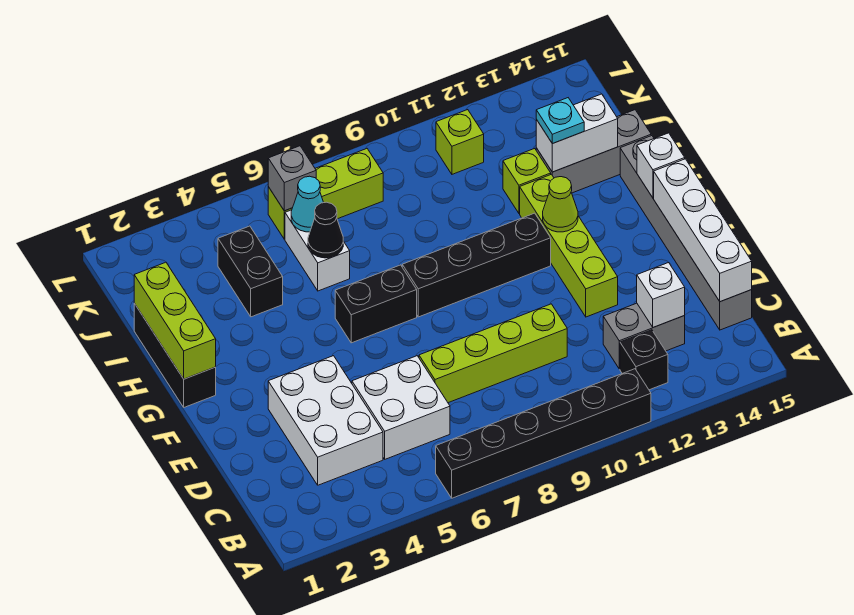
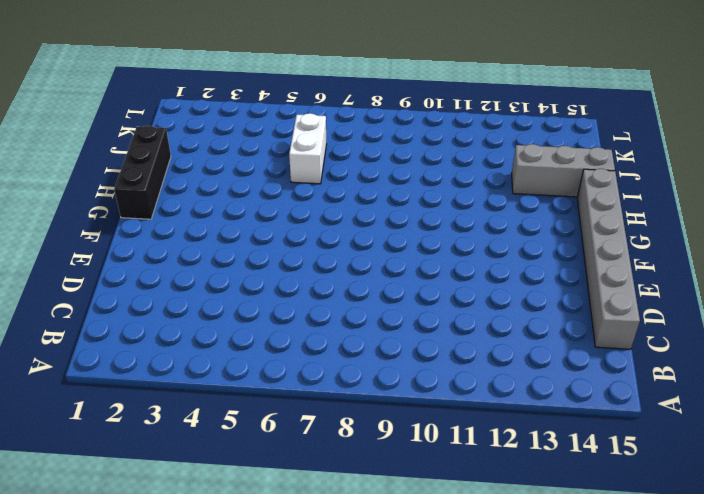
none -> black brick A6:A11 level 1
none -> black brick B12 level 1
none -> white brick C3:E4 level 1

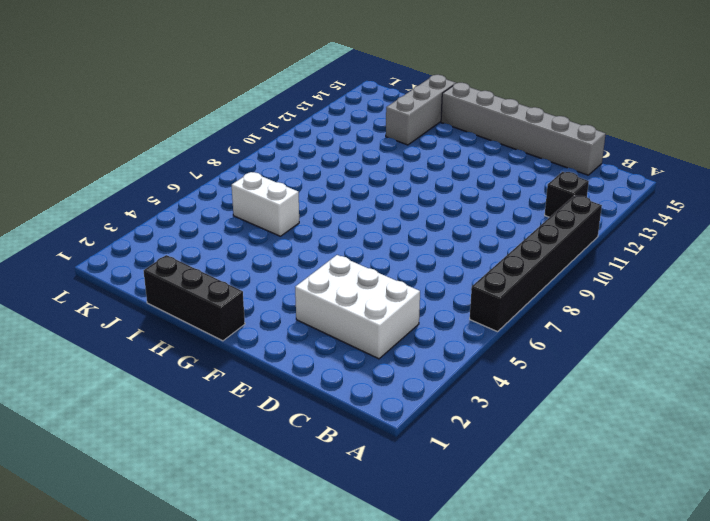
none -> white brick C5:D6 level 1
none -> grey brick C12:C13 level 1
none -> lime brick D7:D10 level 1

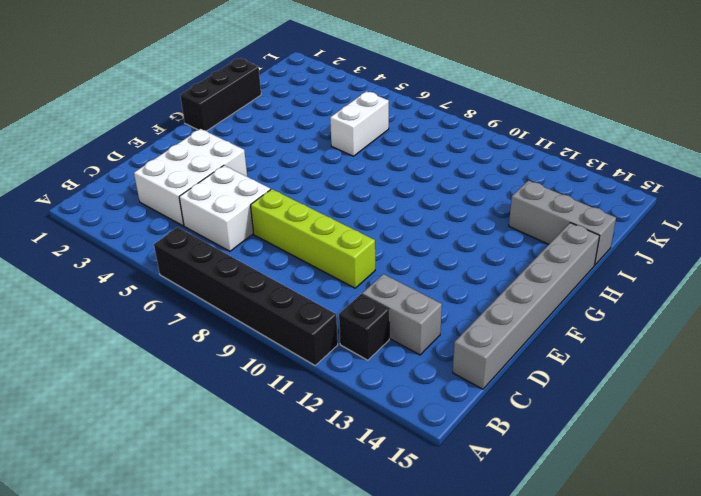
none -> lime brick E12:H12 level 1
none -> black brick G6:G7 level 1
none -> black brick G8:G11 level 1

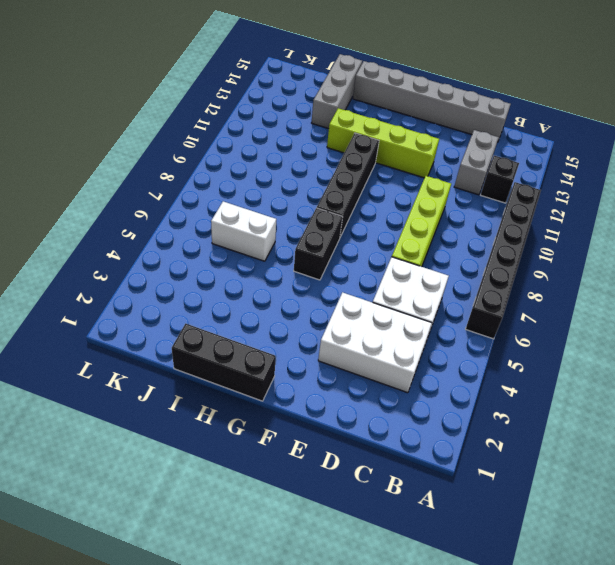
none -> black brick I4:J4 level 1
none -> lime brick I12 level 1
none -> lime brick K6:K8 level 1

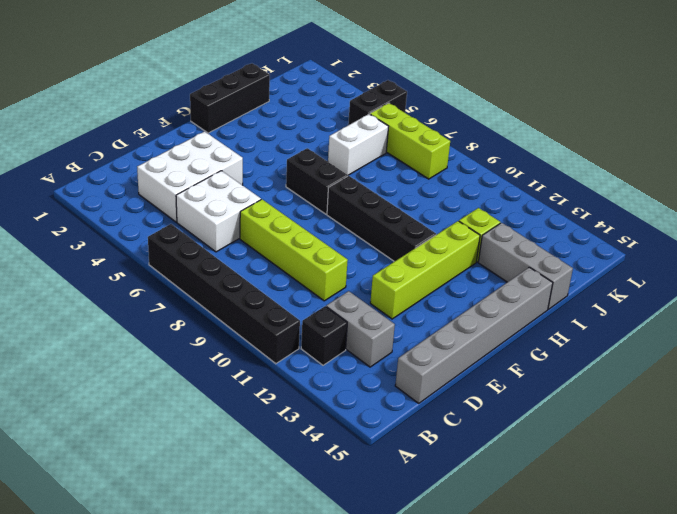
black brick K5:L5 level 1 -> black brick I4:J4 level 1
none -> lime brick K11 level 1
none -> white brick C13 level 2
none -> white brick C15:F15 level 2

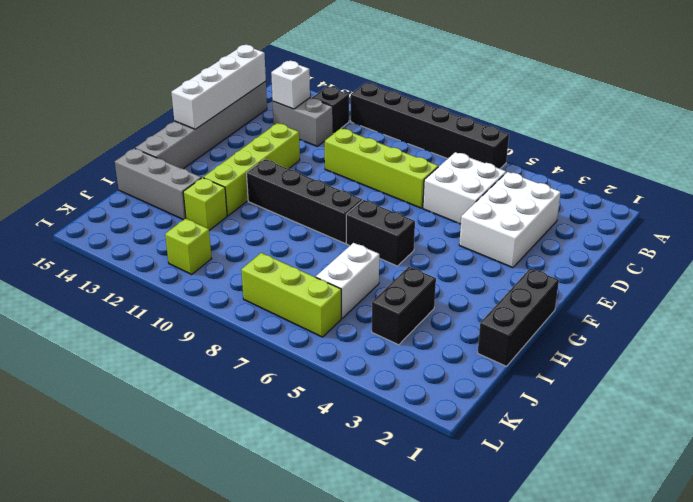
none -> lime brick G1:I1 level 2
none -> lime cone G12 level 2
none -> white brick G15 level 2

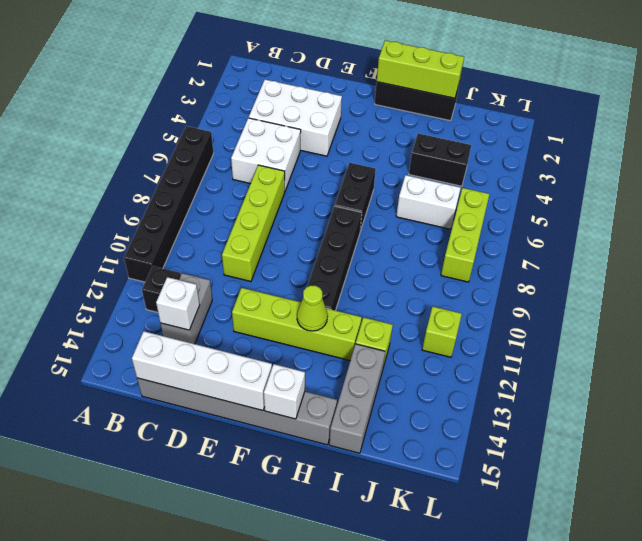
none -> black cone I6 level 2
none -> white brick I13:I14 level 2
none -> cyan cone J6 level 2

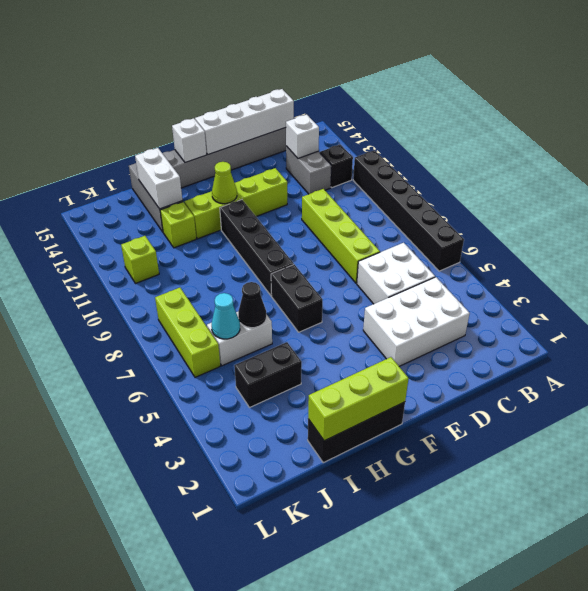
none -> grey brick K6 level 2
none -> cyan plate I13 level 3

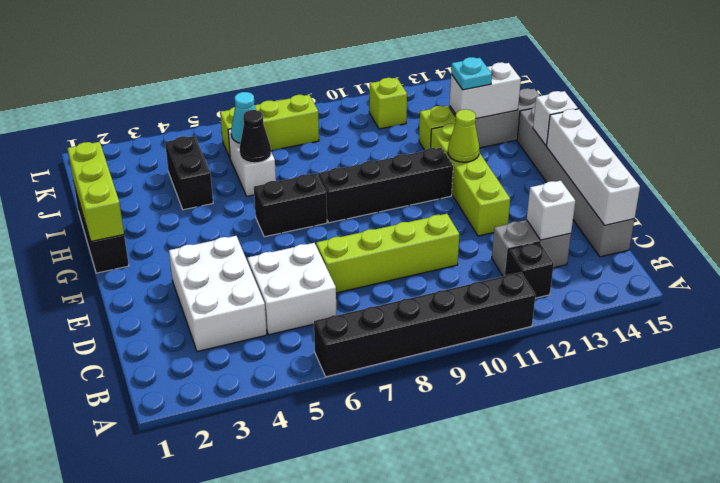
none -> grey brick K6 level 2

